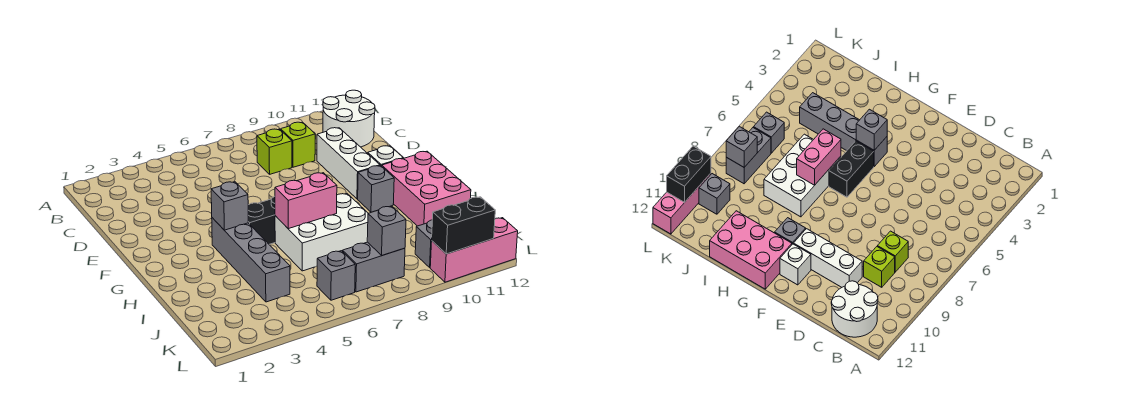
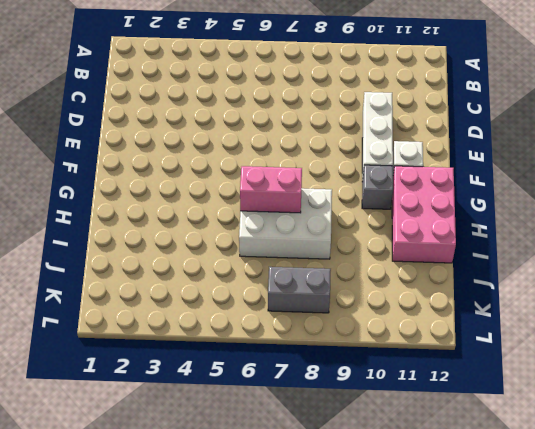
none -> white round brick B11:C12 level 1
none -> lime brick C8 level 1
none -> lime brick C9 level 1

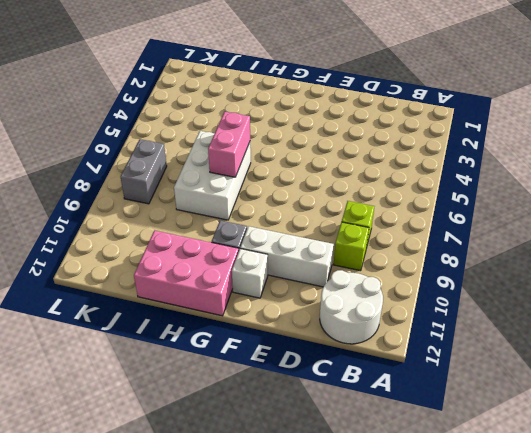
none -> grey brick G4:J4 level 1
none -> black brick G5:G6 level 1
none -> grey brick K6 level 1

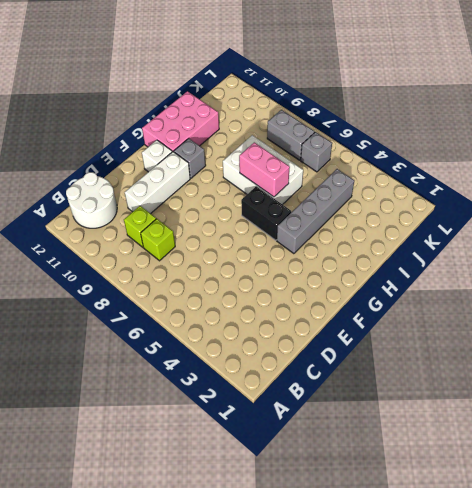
none -> grey brick K10 level 1
none -> pink brick L10:L12 level 1
none -> grey brick G4 level 2

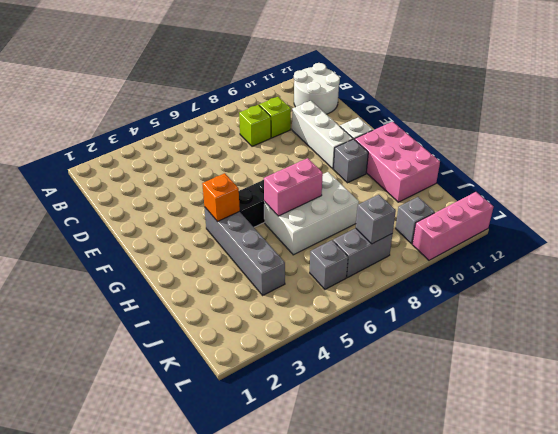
orange brick G4 level 2 -> grey brick G4 level 2
none -> black brick L10:L11 level 2

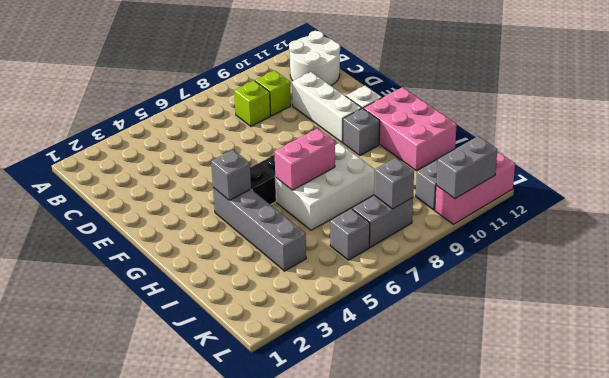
grey brick L10:L11 level 2 -> black brick L10:L11 level 2

